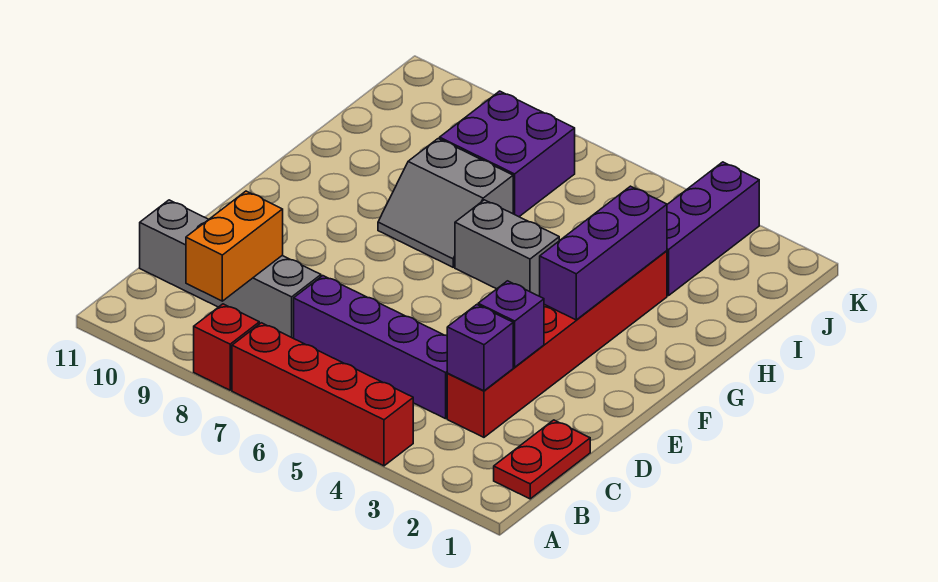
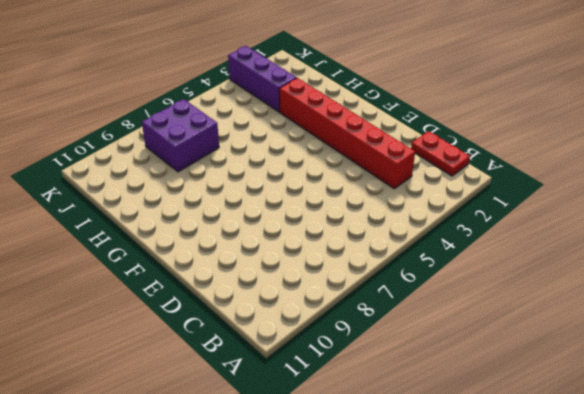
none -> red brick A4:A7 level 1
none -> red brick A8 level 1
none -> purple brick C4:C7 level 1

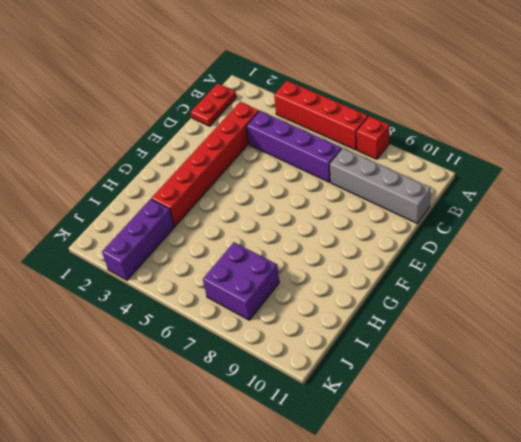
none -> grey brick G5:G6 level 1
none -> grey slope G7:H8 level 1 top H
none -> orange brick B9:C9 level 2

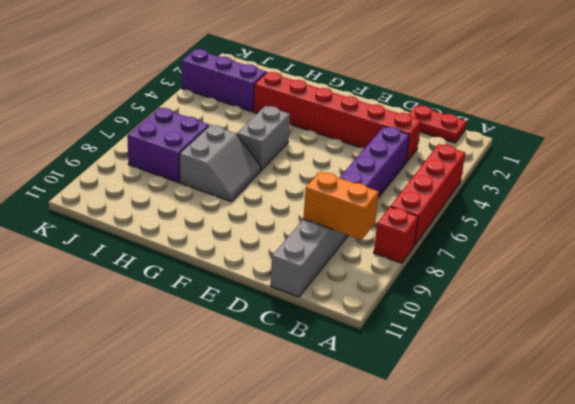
none -> purple brick C3 level 2
none -> purple brick D3 level 2
none -> purple brick F3:H3 level 2

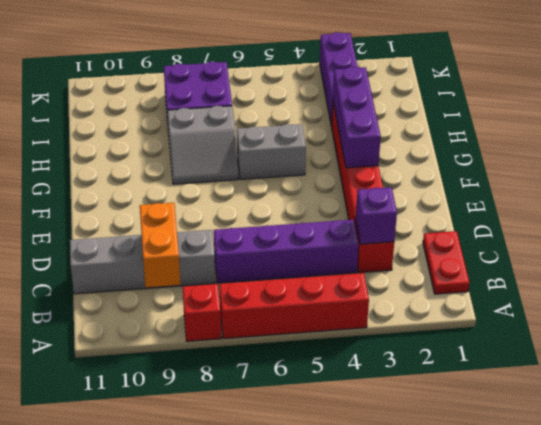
none -> purple brick D3 level 2

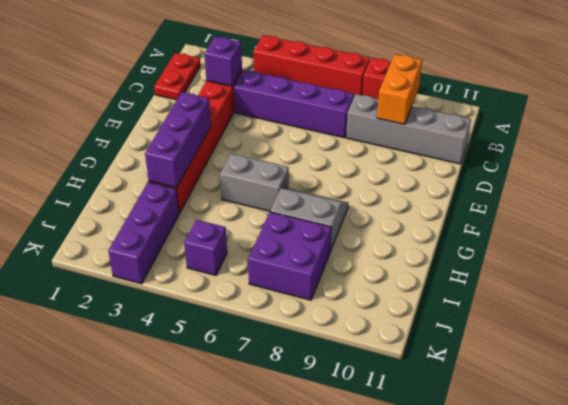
purple brick J5 level 1 -> purple brick D3 level 2

